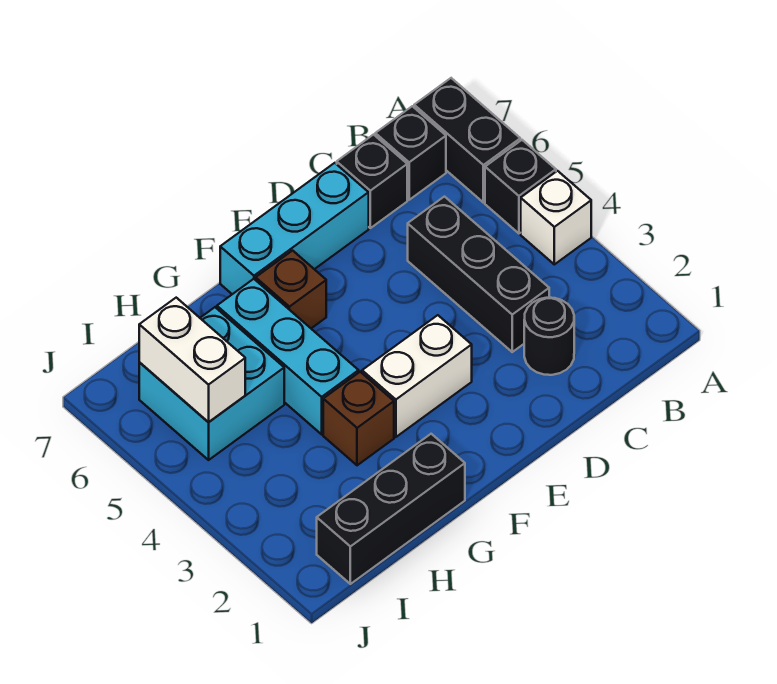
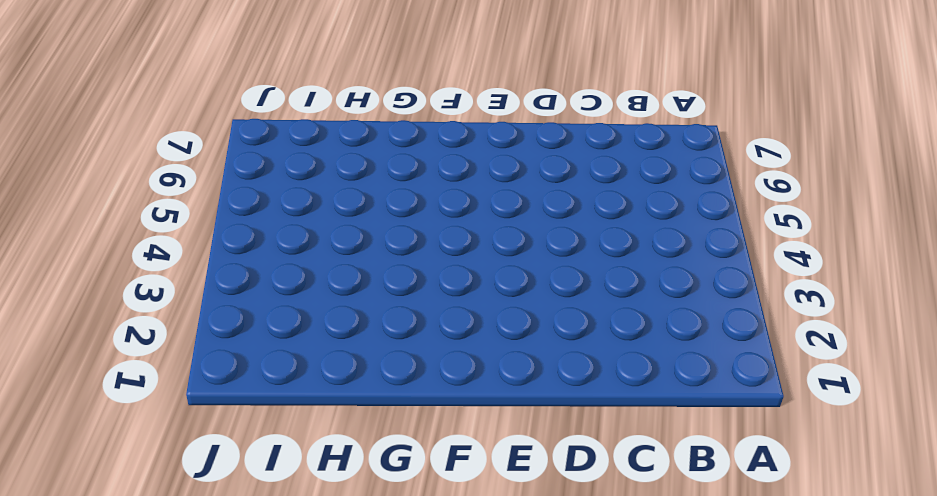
none -> white brick A4 level 1
none -> black brick A5 level 1
none -> black brick A6:A7 level 1

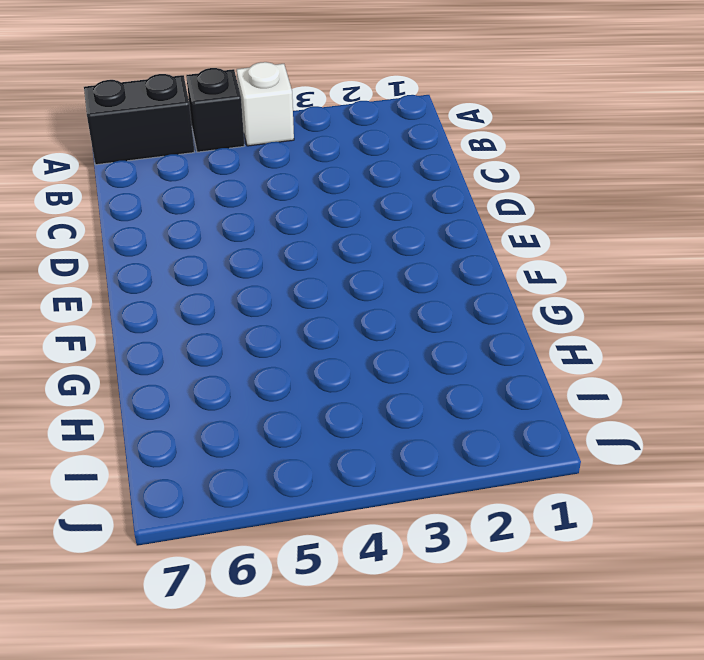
none -> black brick B7 level 1
none -> black round brick C2 level 1
none -> black brick C3:C5 level 1

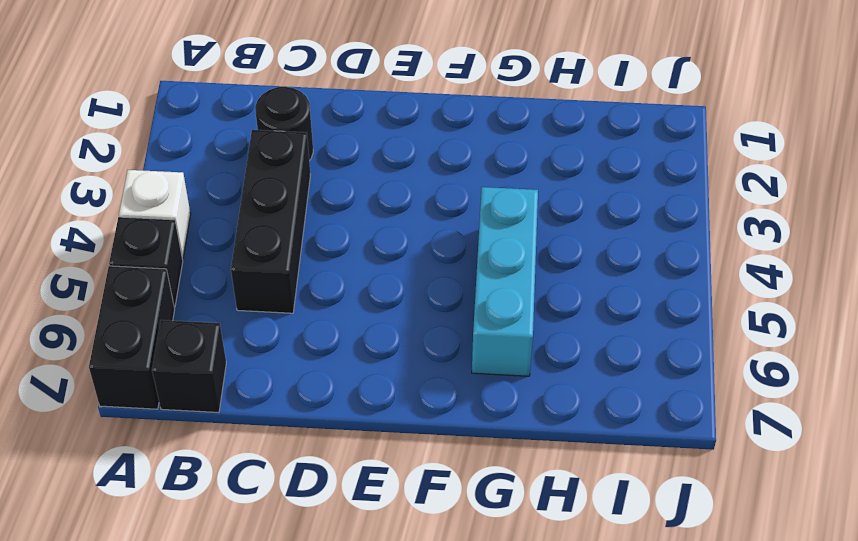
none -> black brick C7 level 1
none -> cyan brick D7:F7 level 1
none -> white brick E3:F3 level 1

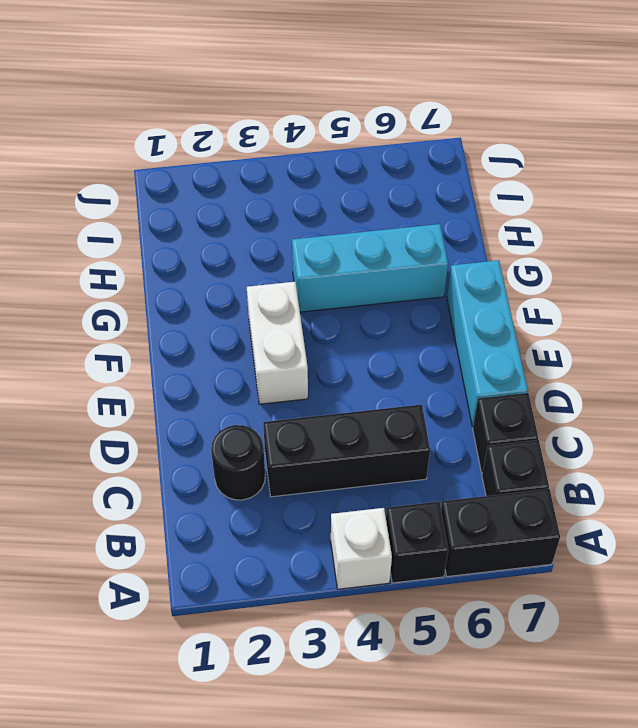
none -> brown brick F6 level 1
none -> black brick G1:I1 level 1
none -> brown brick G3 level 1

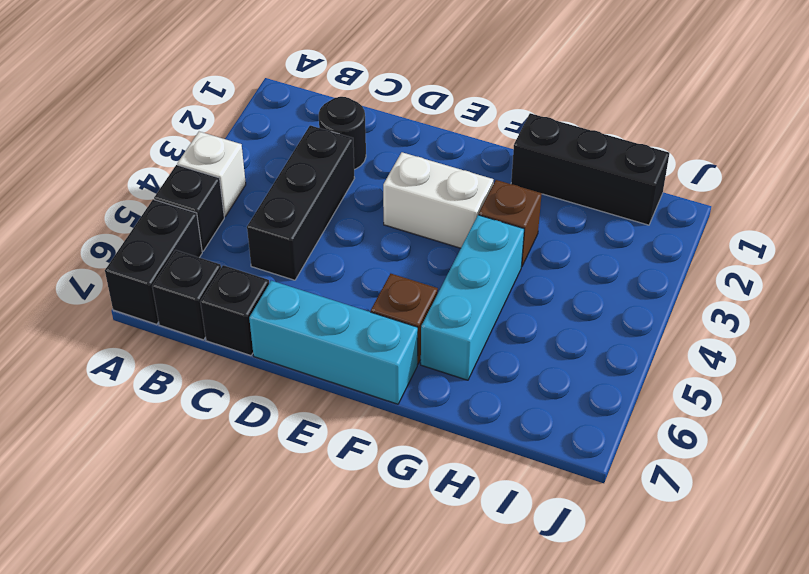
none -> cyan brick H5:I6 level 1
none -> white brick I5:I6 level 2

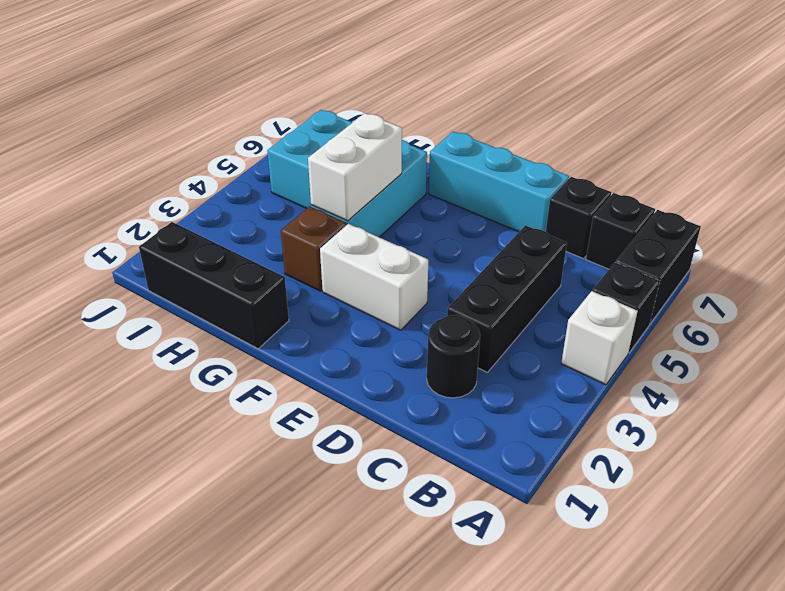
white brick G4:G5 level 2 -> white brick I5:I6 level 2
none -> brown brick F6 level 1

